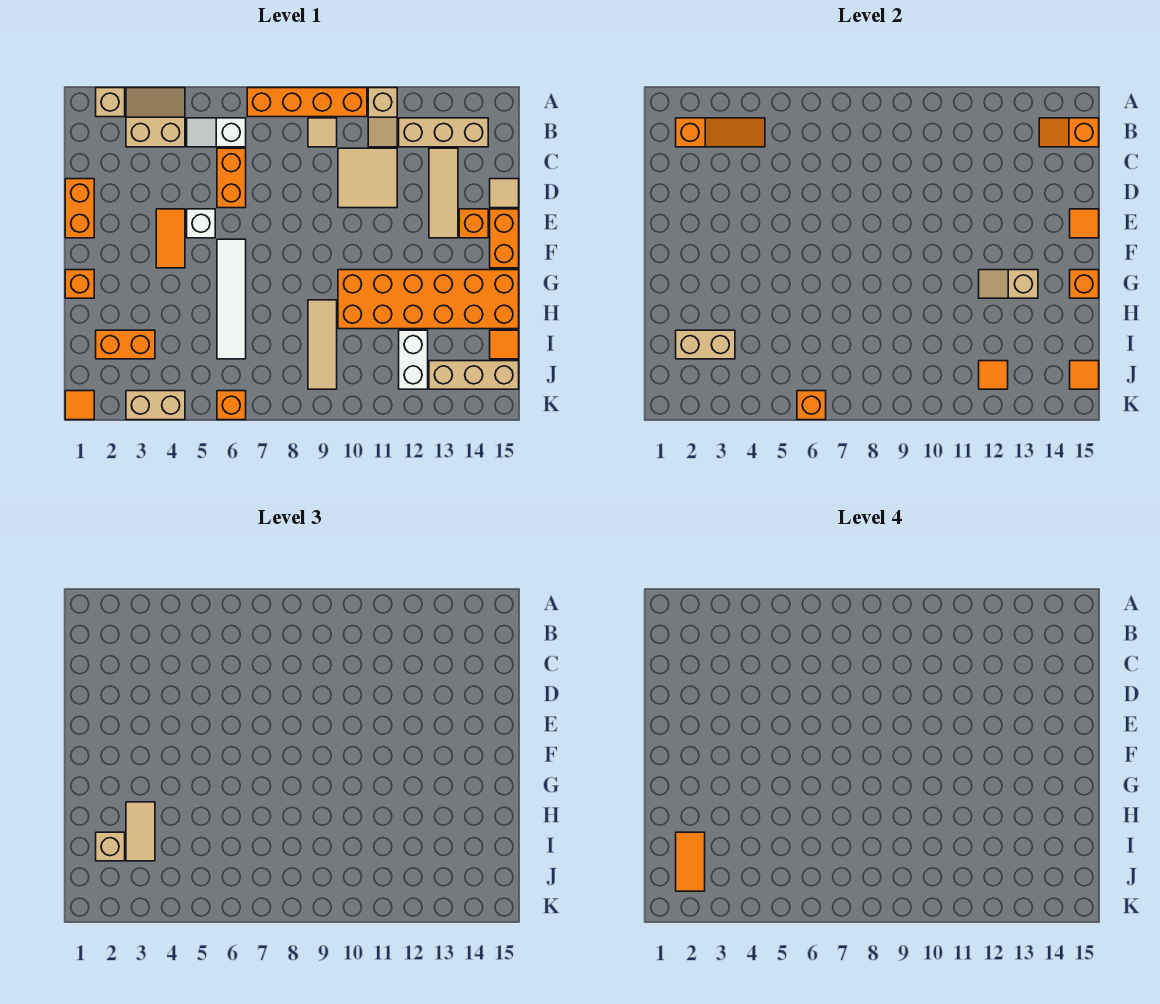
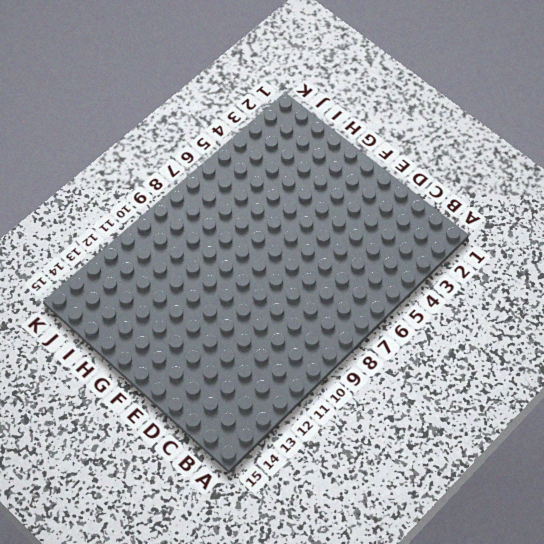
none -> tan brick A2 level 1
none -> tan slope A3:B4 level 1 top B
none -> orange brick A7:A10 level 1
none -> tan slope A11:B11 level 1 top A

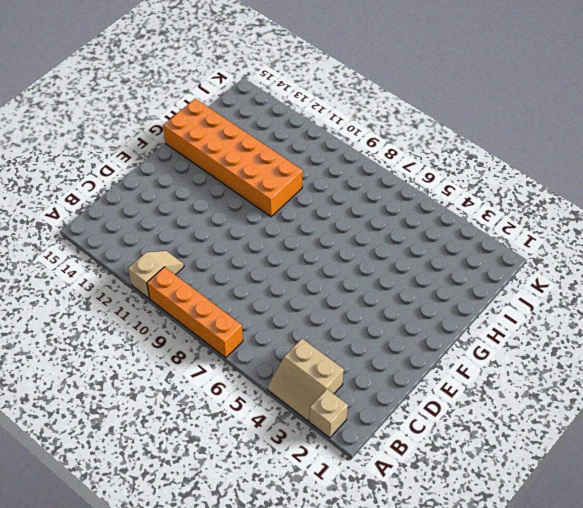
none -> white slope B5:B6 level 1 top 6
none -> tan tile B9 level 1
none -> tan brick B12:B14 level 1
none -> orange brick C6:D6 level 1

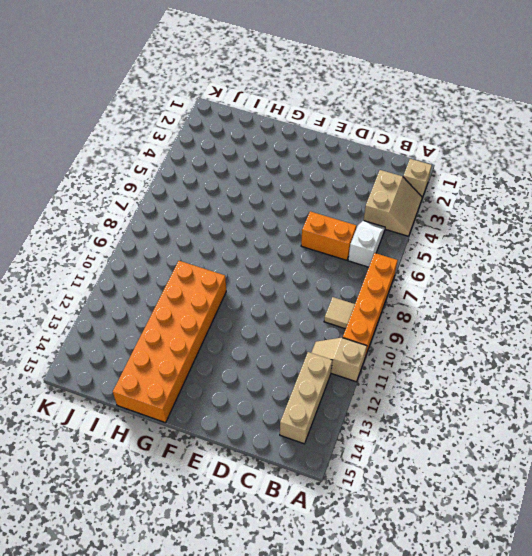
none -> tan tile C10:D11 level 1
none -> tan tile C13:E13 level 1
none -> orange brick D1:E1 level 1
none -> tan tile D15 level 1

